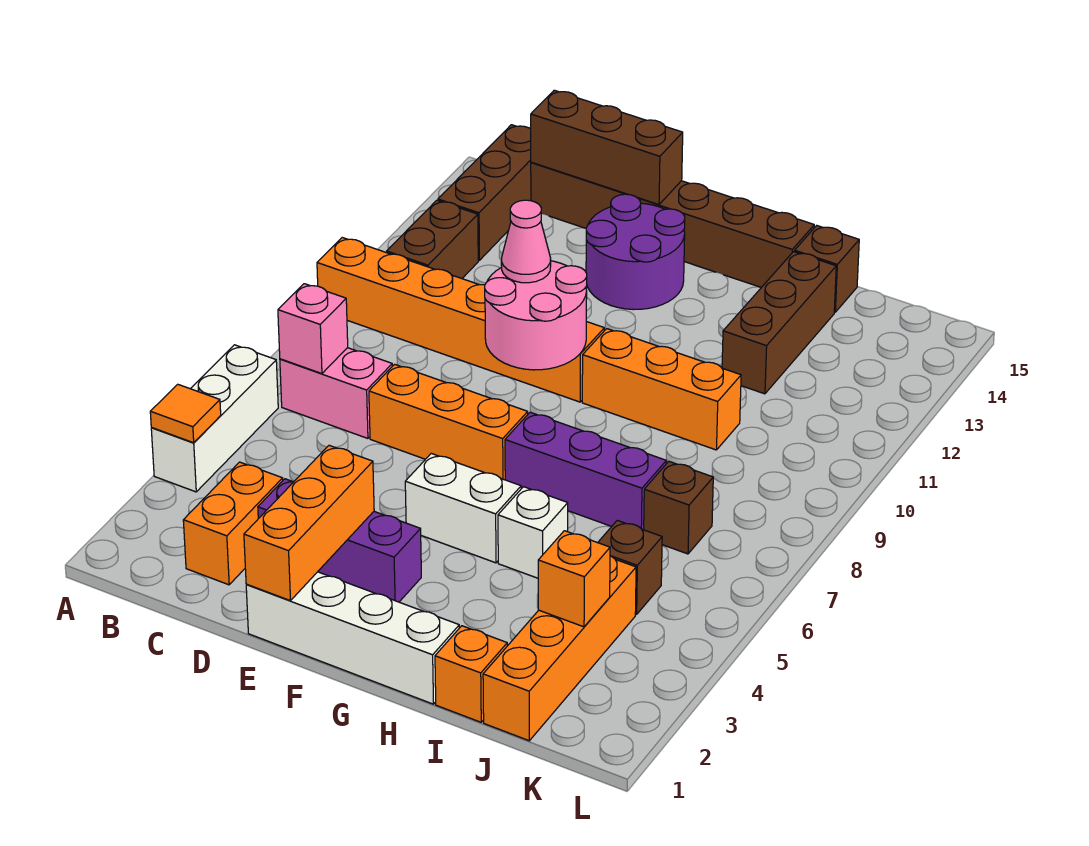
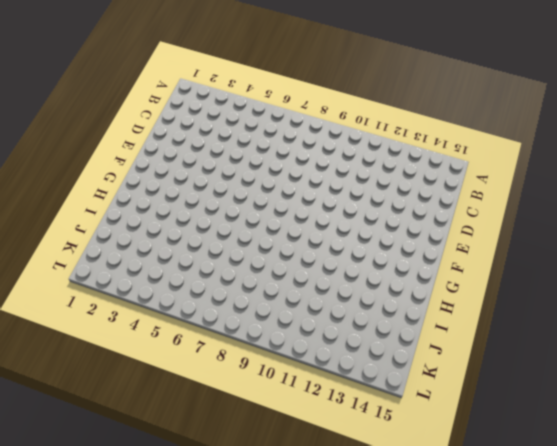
none -> white brick A4:A6 level 1
none -> orange brick A10:F10 level 1
none -> pink brick B7:C7 level 1

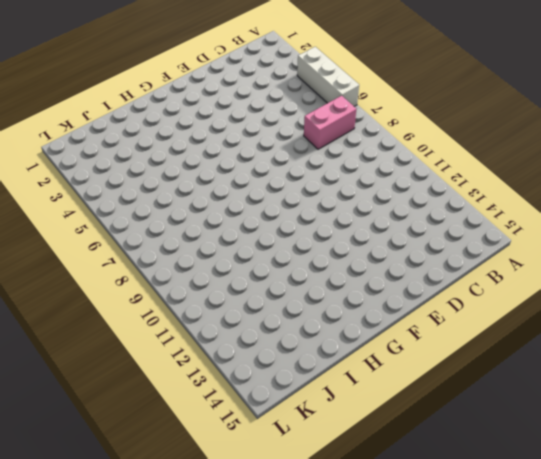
none -> orange brick A10:F10 level 1
none -> brown brick B11:B12 level 1
none -> brown brick B13:B15 level 1

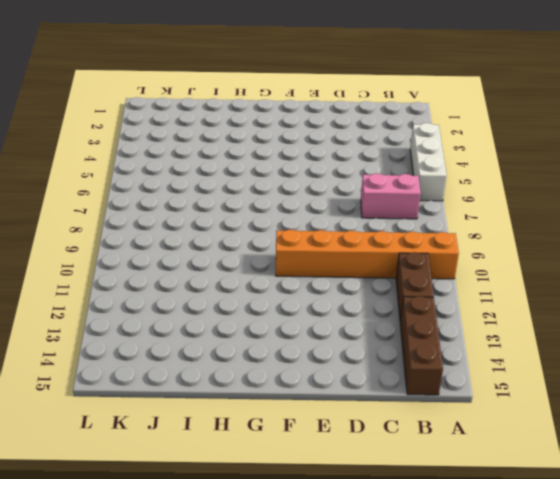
none -> orange brick C2:C3 level 1
none -> brown brick C15:H15 level 1
none -> purple brick D3:F3 level 1

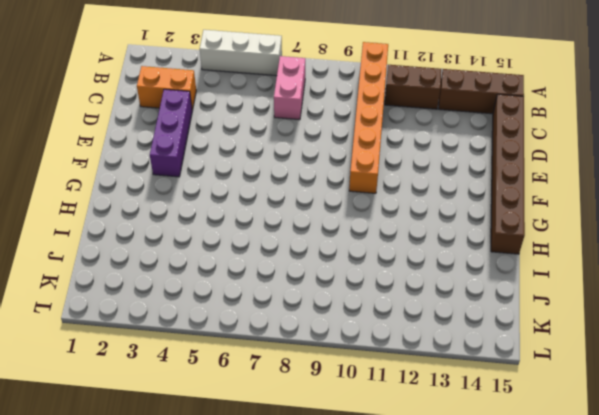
none -> orange brick D7:F7 level 1
none -> white brick E1:H1 level 1
none -> purple round brick E13:F14 level 1

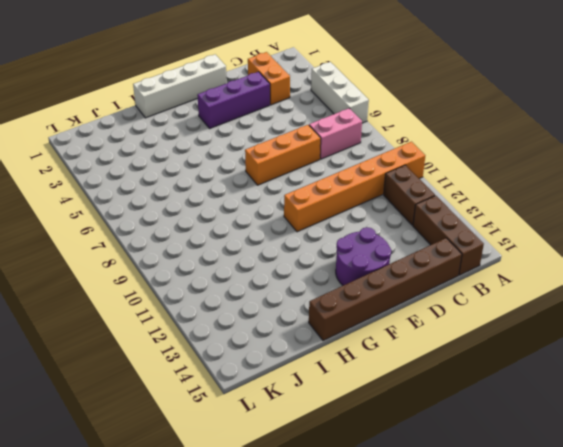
none -> white brick F5:G5 level 1
none -> purple brick G7:I7 level 1
none -> orange brick G10:I10 level 1

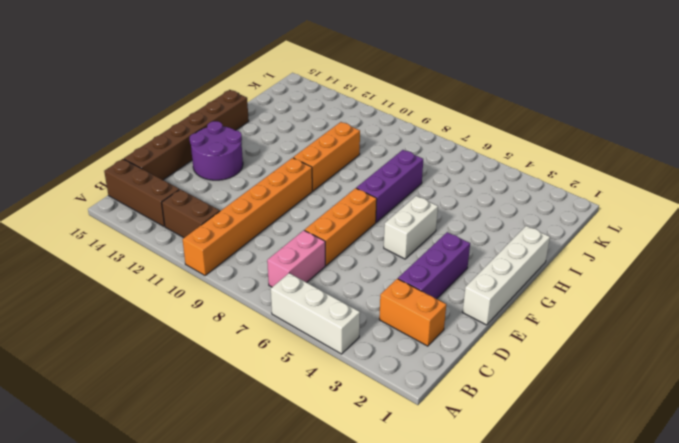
none -> white brick H5 level 1
none -> orange brick I1 level 1
none -> brown brick I12:I14 level 1

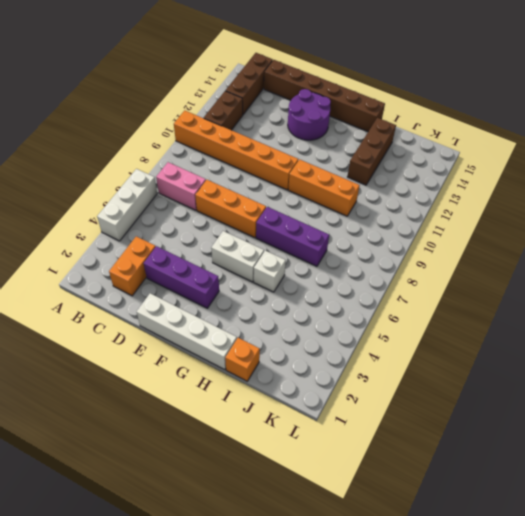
none -> brown brick I15 level 1
none -> orange brick J1:J4 level 1
none -> brown brick J5 level 1

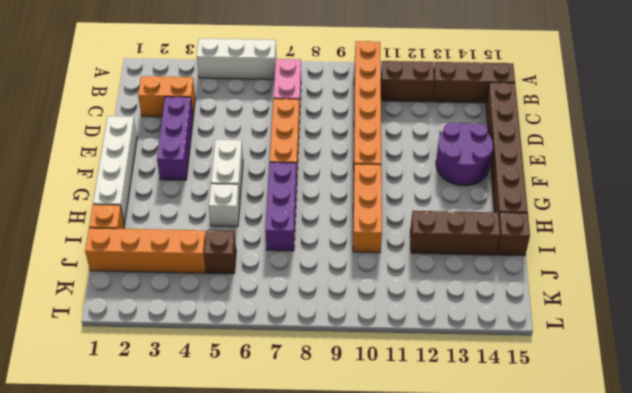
none -> brown brick J7 level 1
none -> orange tile A4 level 2
none -> pink brick B7 level 2

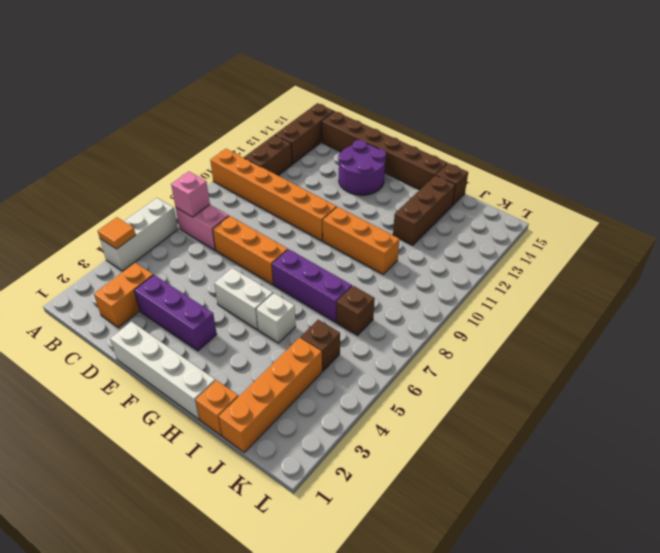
none -> brown brick C15:E15 level 2
none -> orange brick E1:E3 level 2
none -> pink round brick E9:F10 level 2

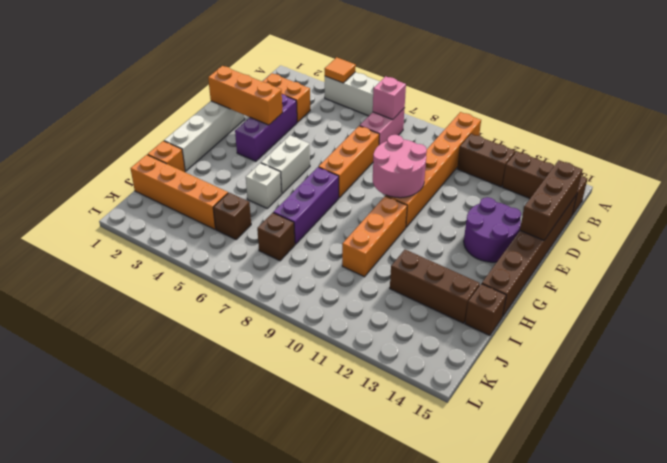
none -> orange brick J3 level 2
none -> pink cone E10 level 3

